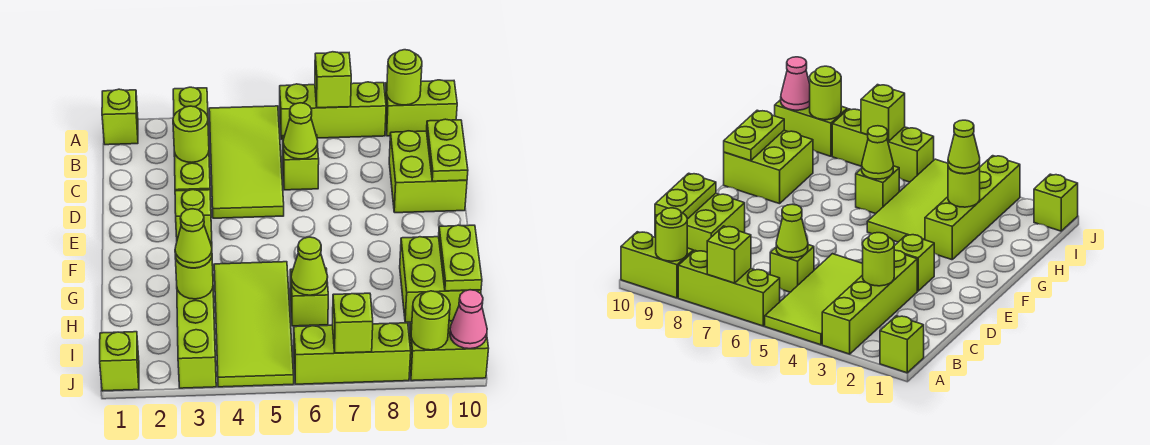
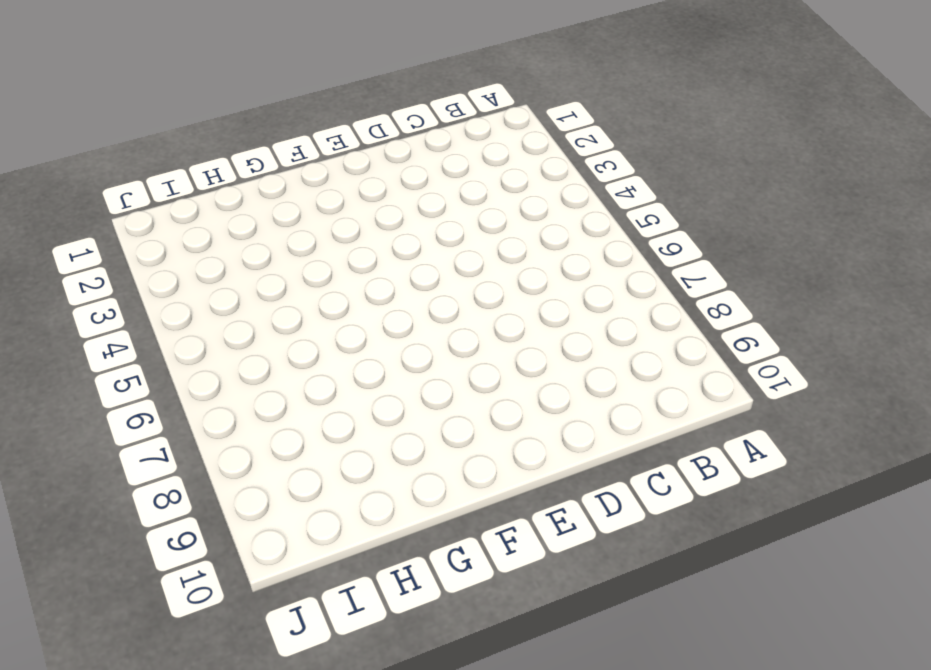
none -> lime brick A1 level 1
none -> lime brick A3:D3 level 1
none -> lime tile A4:D5 level 1

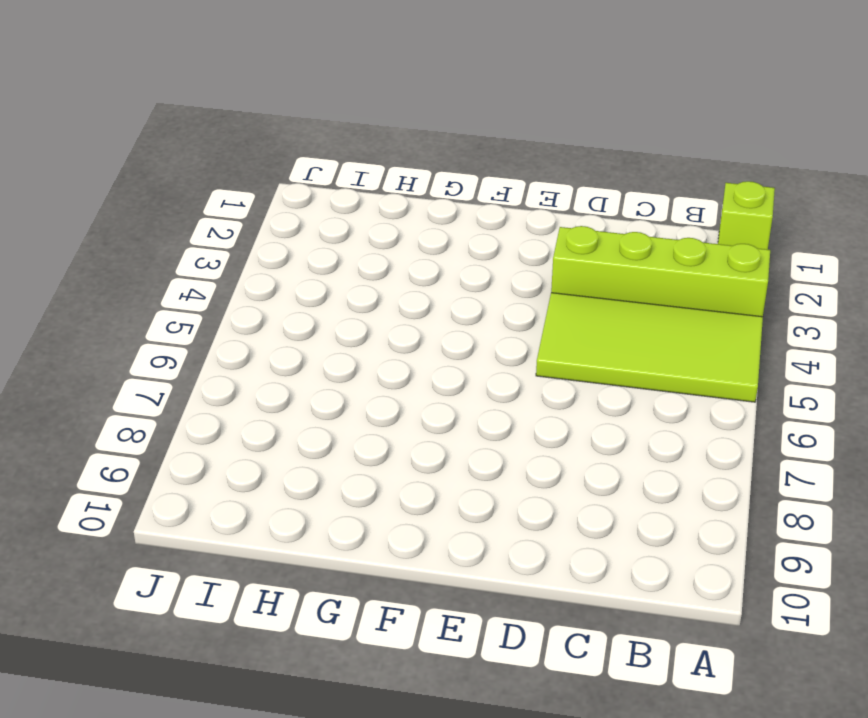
none -> lime brick A6:A8 level 1
none -> lime brick A9:A10 level 1
none -> lime brick C6 level 1

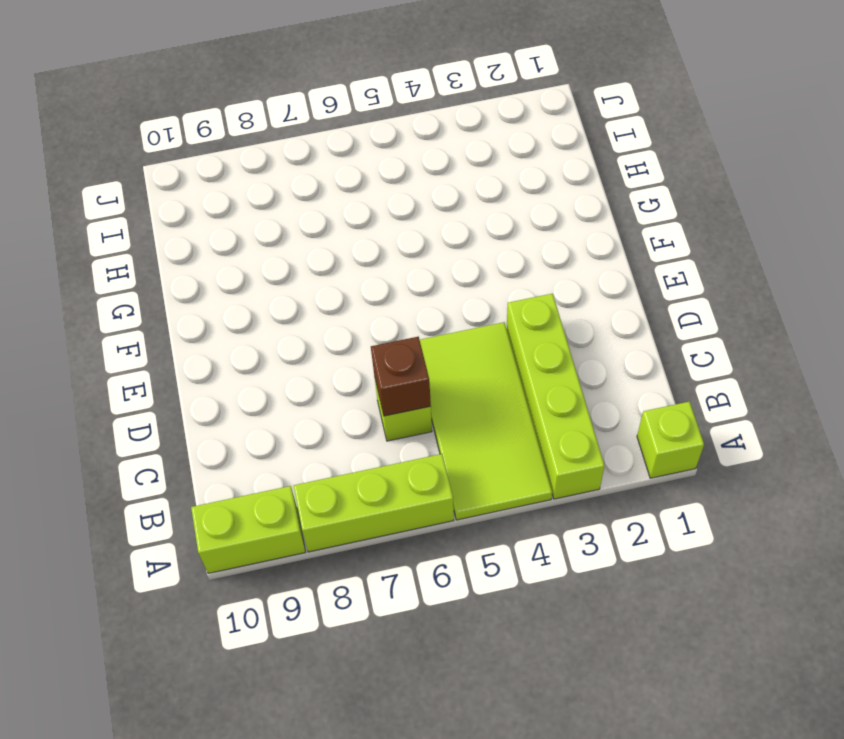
brown brick C6 level 2 -> lime cone C6 level 2
none -> lime brick C9:D10 level 1
none -> lime brick E3 level 1
none -> lime brick G3:J3 level 1

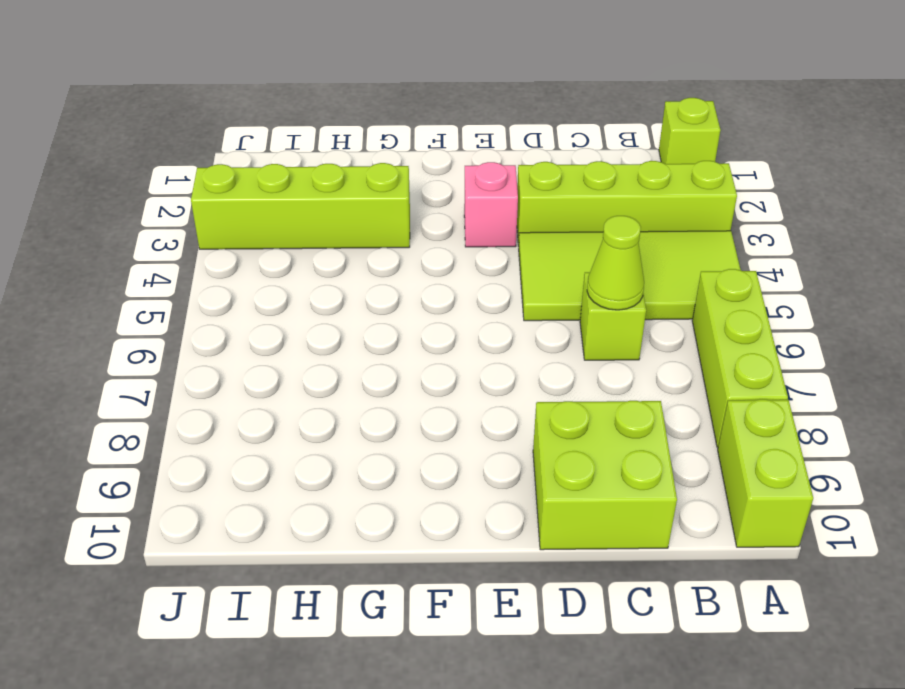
pink brick E3 level 1 -> lime brick E3 level 1
none -> lime tile G4:J5 level 1
none -> lime brick G9:H10 level 1
none -> lime brick H6 level 1

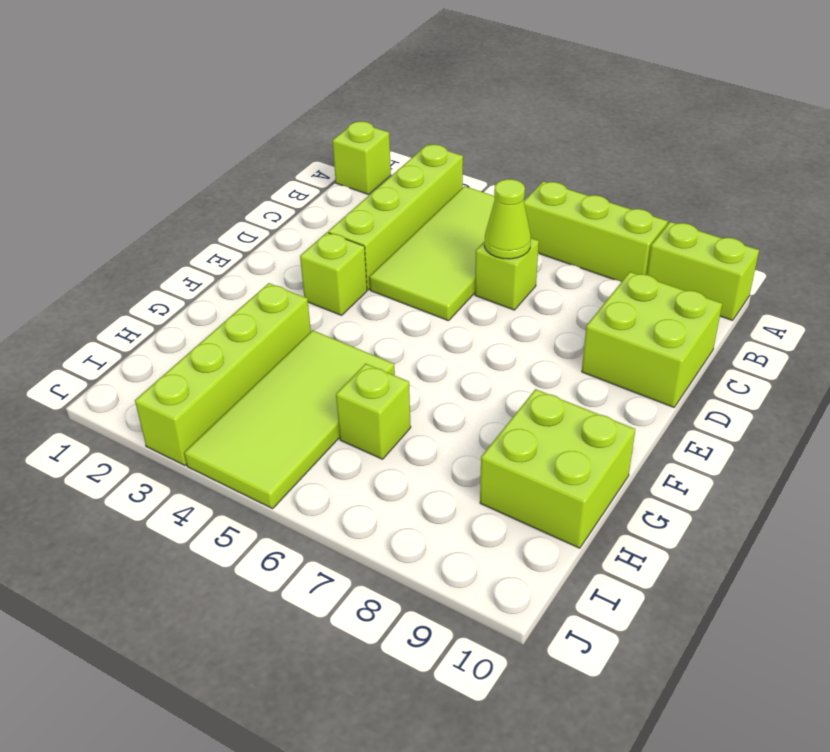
none -> lime brick J1 level 1
none -> lime brick J6:J8 level 1
none -> lime brick J9:J10 level 1

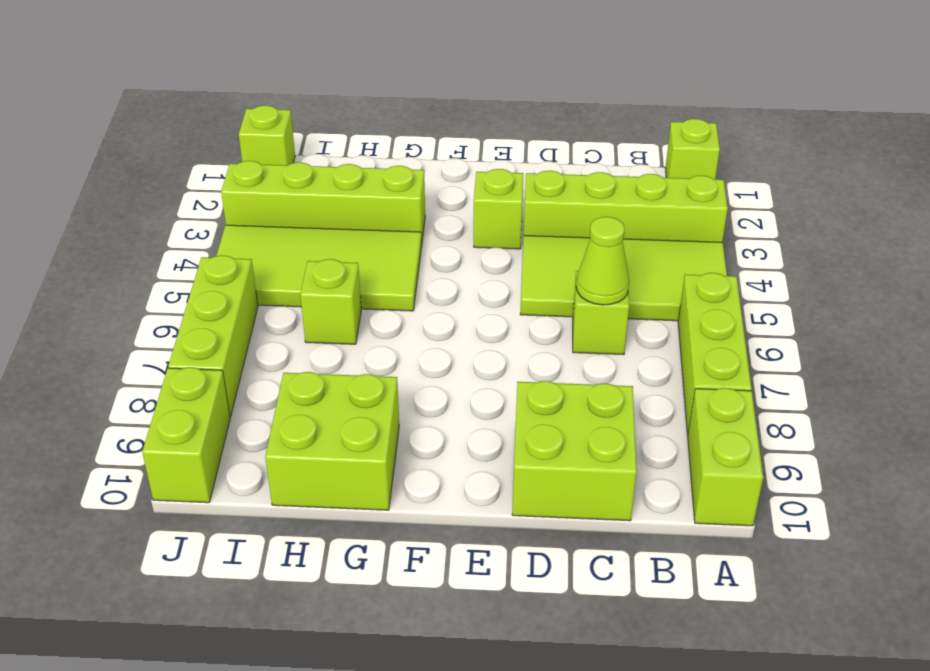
none -> lime brick A7 level 2
none -> lime round brick A9 level 2
none -> lime round brick C3 level 2

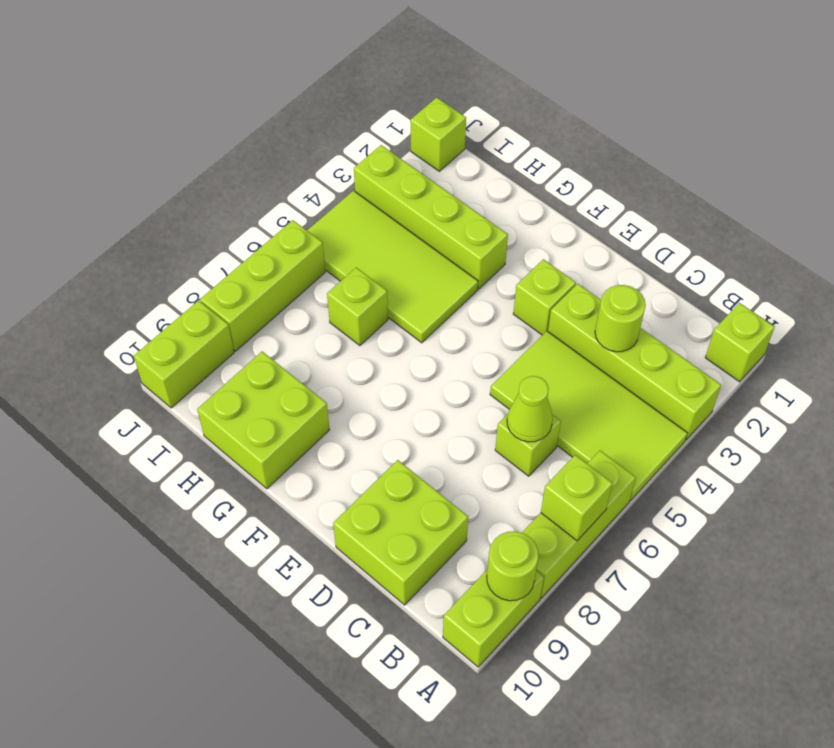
none -> lime plate C10:D10 level 2
none -> lime plate G10:H10 level 2
none -> lime round brick H3 level 2

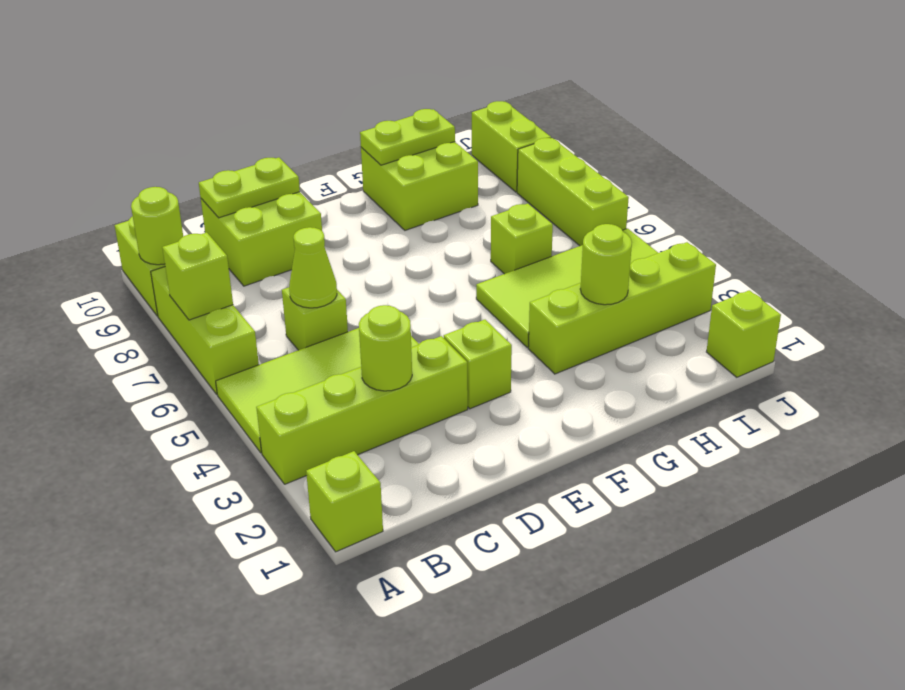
none -> lime cone H6 level 2
none -> lime brick J7 level 2
none -> lime round brick J9 level 2

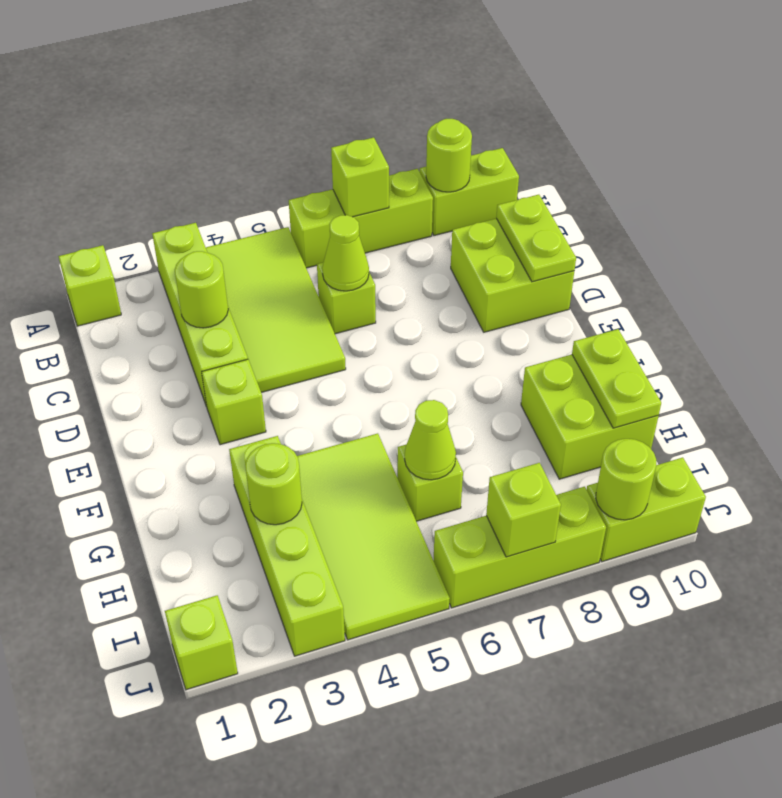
none -> pink cone J10 level 2
none -> lime cone H3 level 3

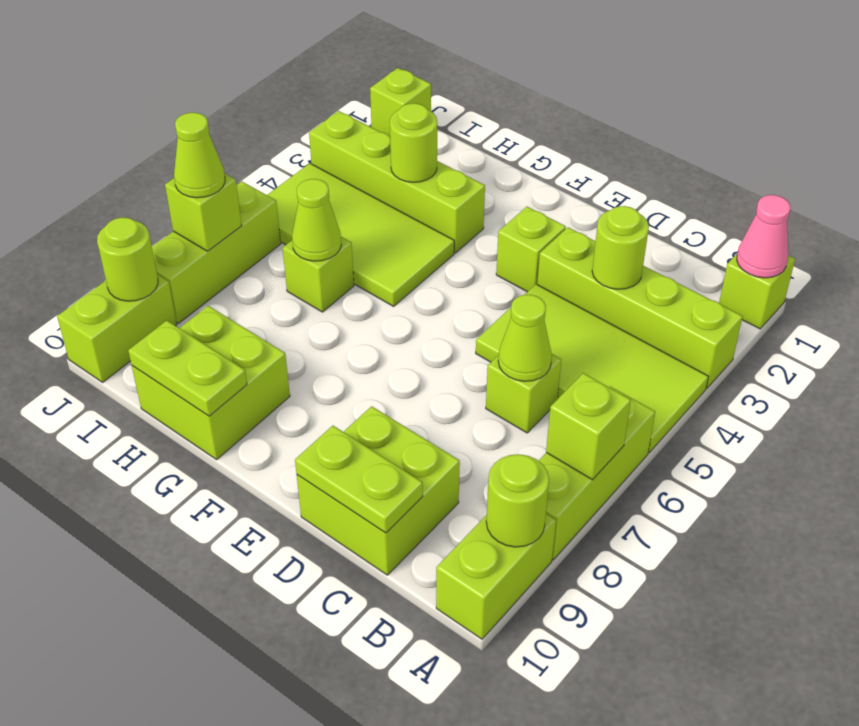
pink cone A1 level 2 -> pink cone J10 level 2
lime cone J7 level 3 -> lime cone H3 level 3

